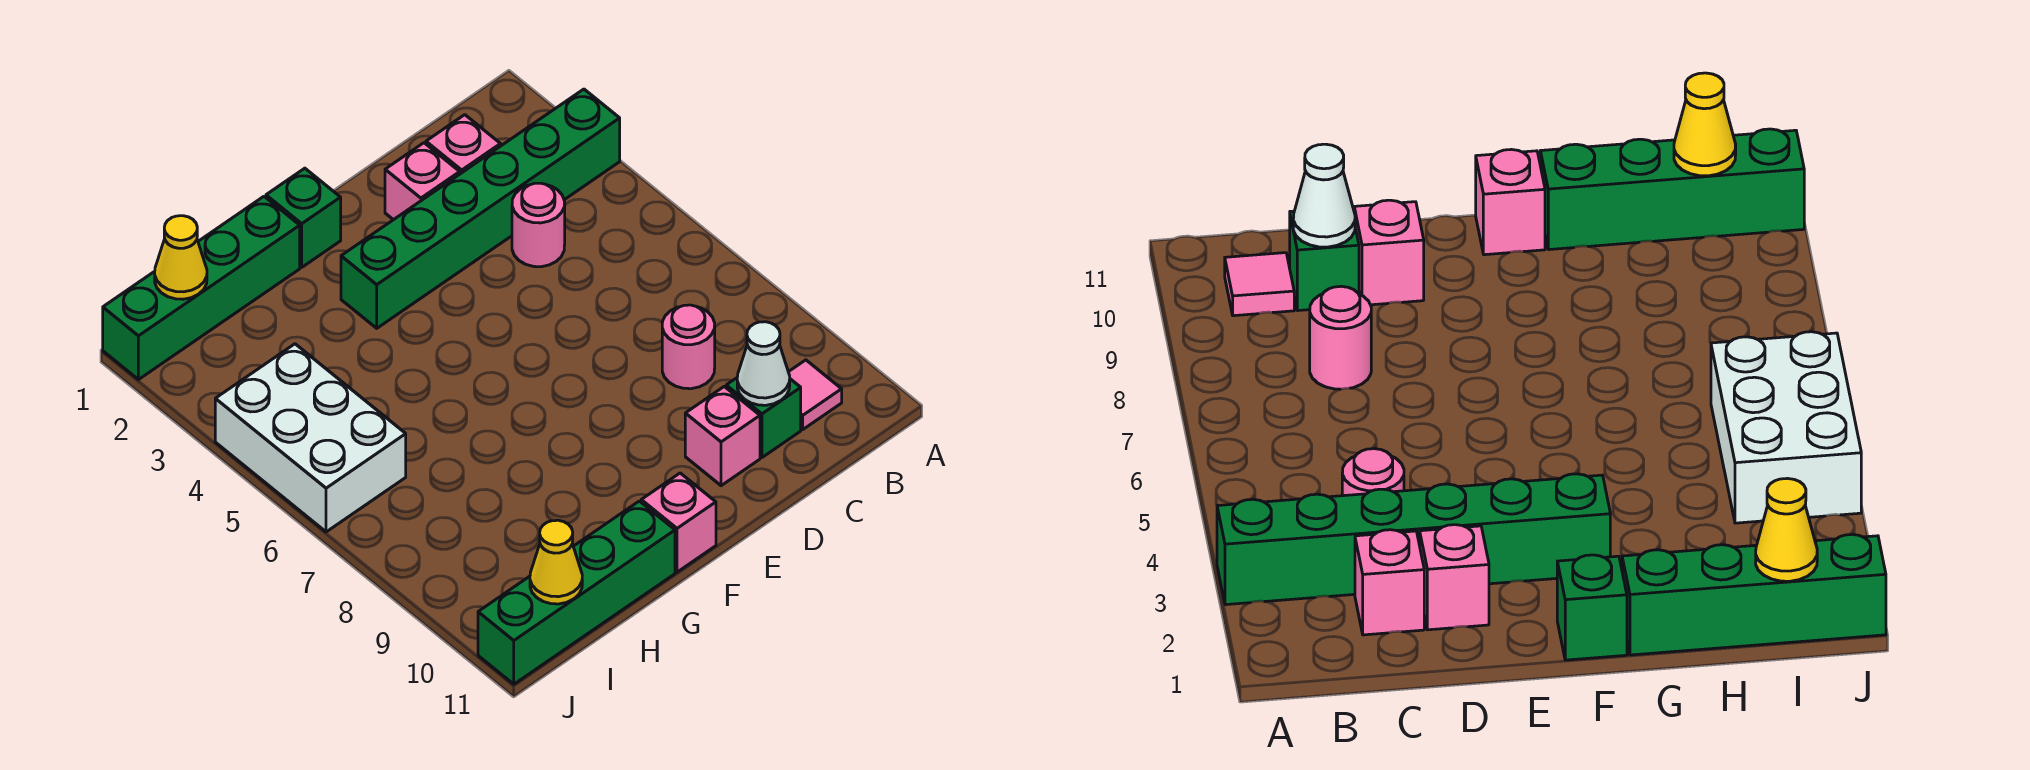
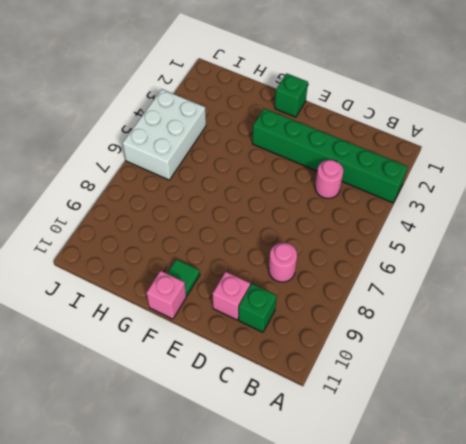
green tile F10 level 1 -> none
none -> pink tile B10 level 1
none -> pink brick C2 level 1
none -> pink brick D2 level 1

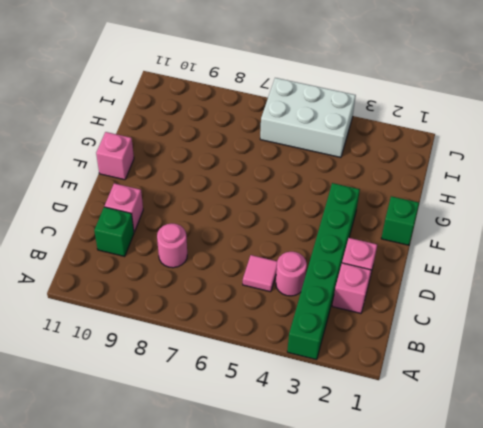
pink tile C5 level 1 -> pink tile B10 level 1
none -> green brick G1:J1 level 1
none -> green brick G11:J11 level 1
none -> white cone C10 level 2

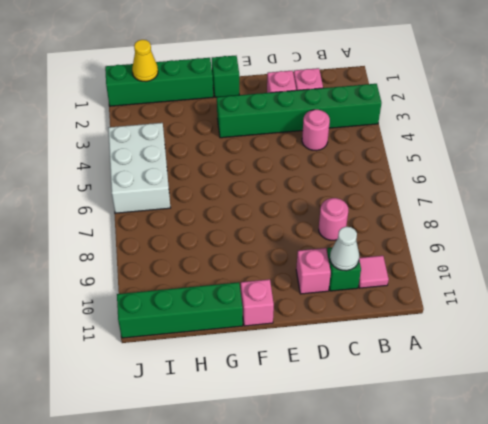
none -> yellow cone I11 level 2

